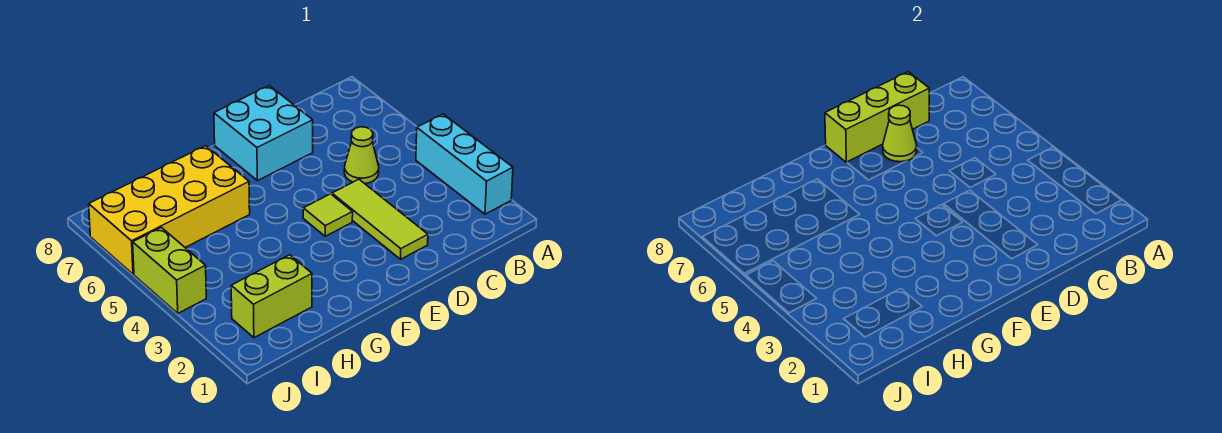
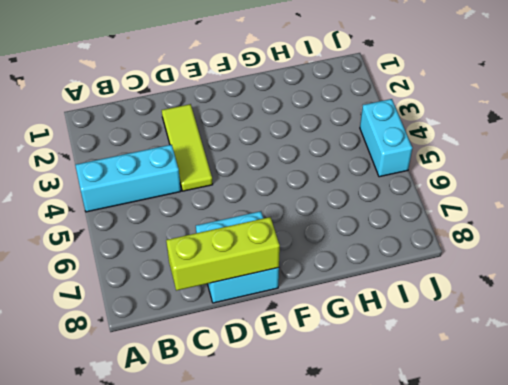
cyan brick A4:C4 level 1 -> cyan brick A2:A4 level 1
cyan brick J4:J5 level 1 -> lime brick J4:J5 level 1
none -> lime cone C5 level 1
none -> lime tile E4 level 1

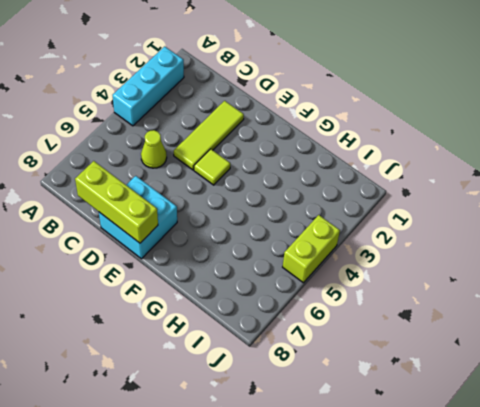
none -> yellow brick G6:J7 level 1
none -> lime brick H2:I2 level 1

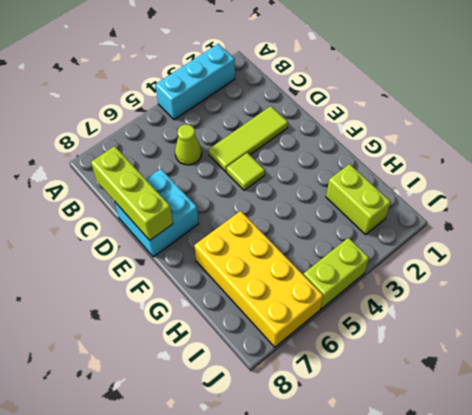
none -> lime cone D7 level 2

